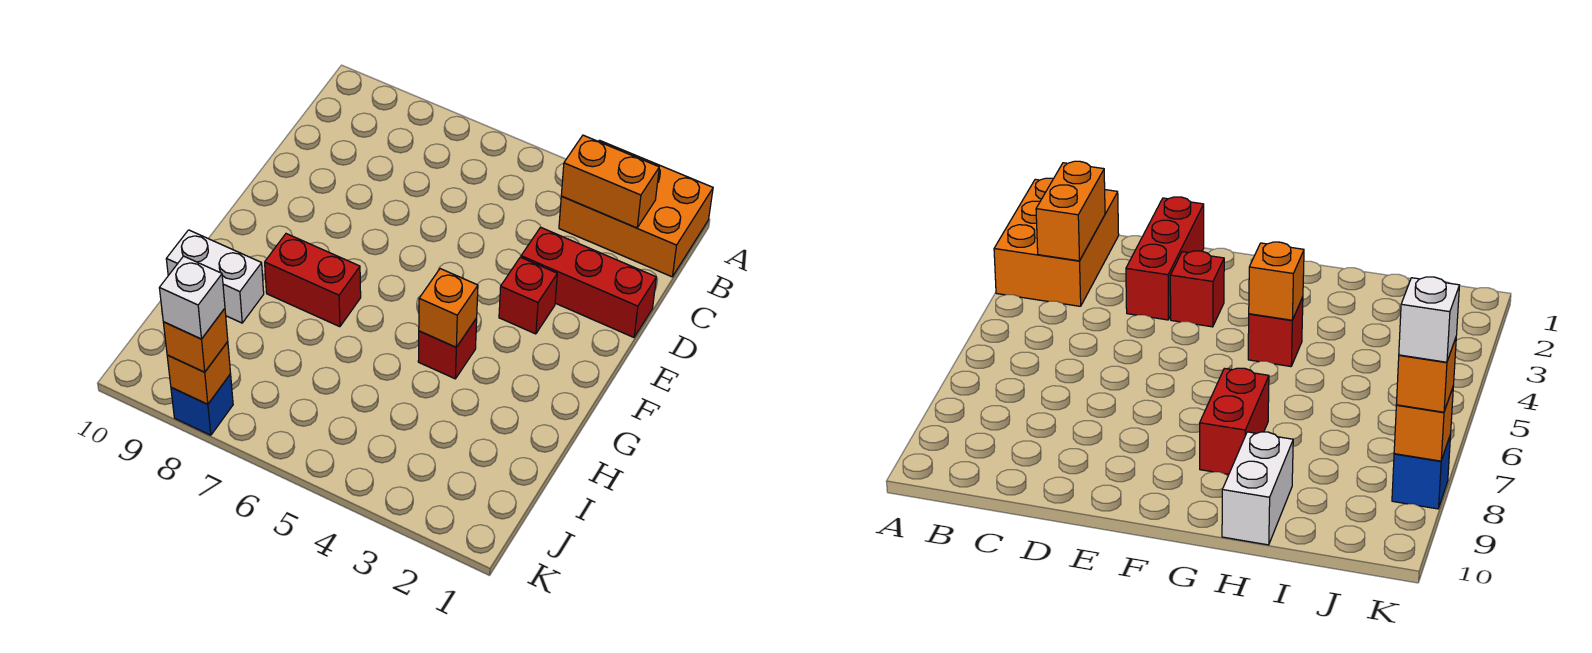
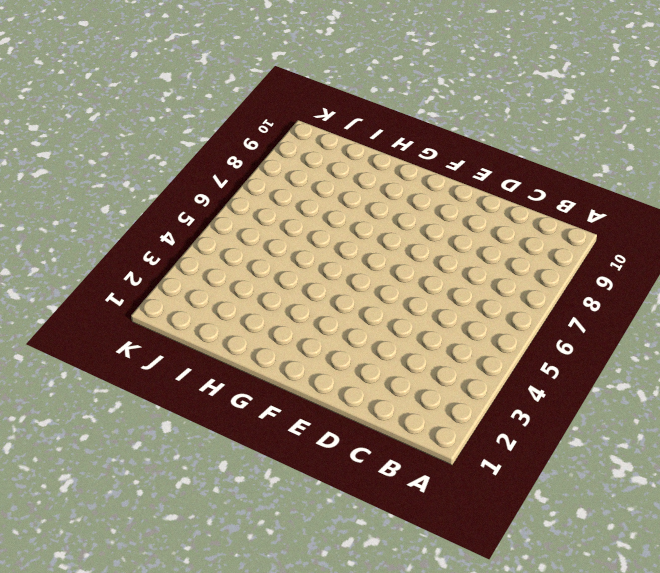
none -> orange brick A1:B3 level 1
none -> red brick D1:D3 level 1
none -> red brick E3 level 1

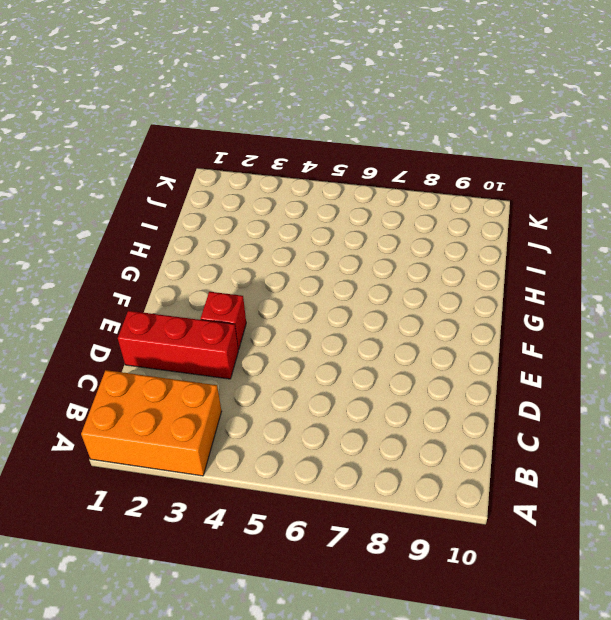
none -> red brick G4 level 1
none -> red brick G7:G8 level 1
none -> white brick H9:H10 level 1

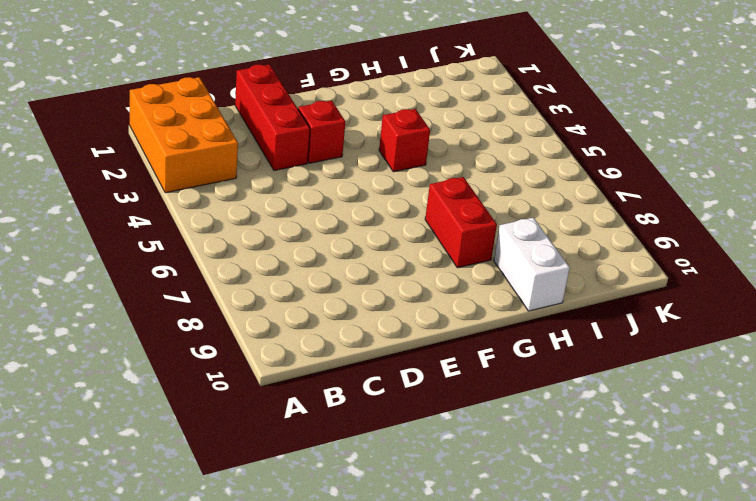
none -> blue brick K8 level 1
none -> orange brick B2:B3 level 2
none -> orange brick G4 level 2

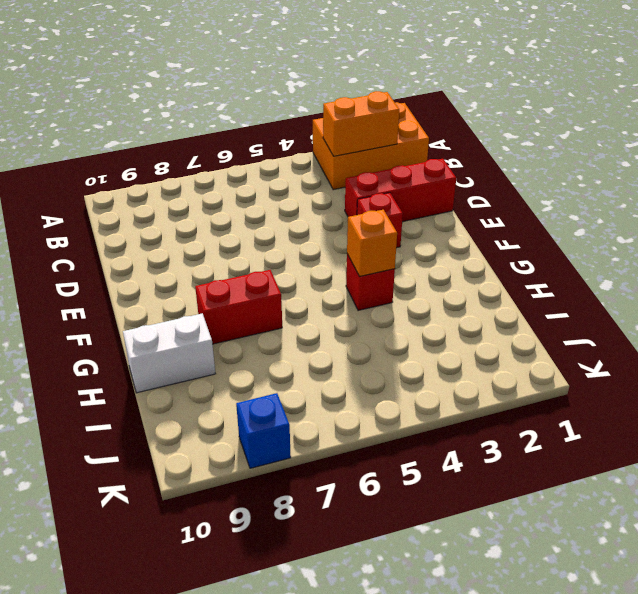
none -> orange brick K8 level 2
none -> orange brick K8 level 3
none -> white brick K8 level 4

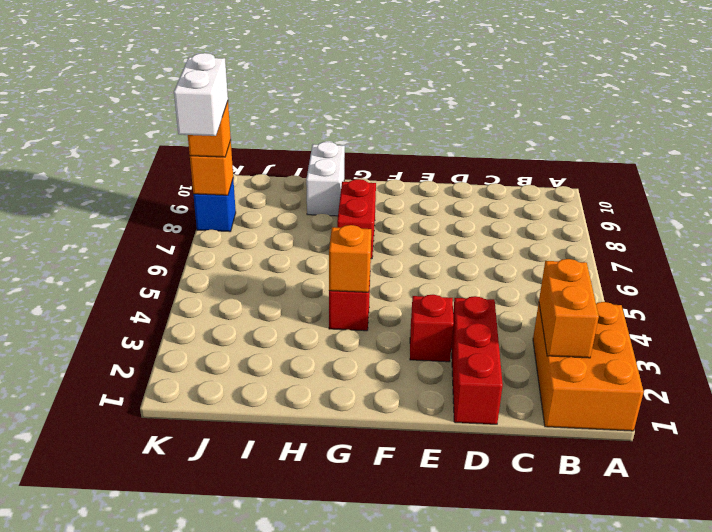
white brick K7:K8 level 4 -> white brick K8 level 4

